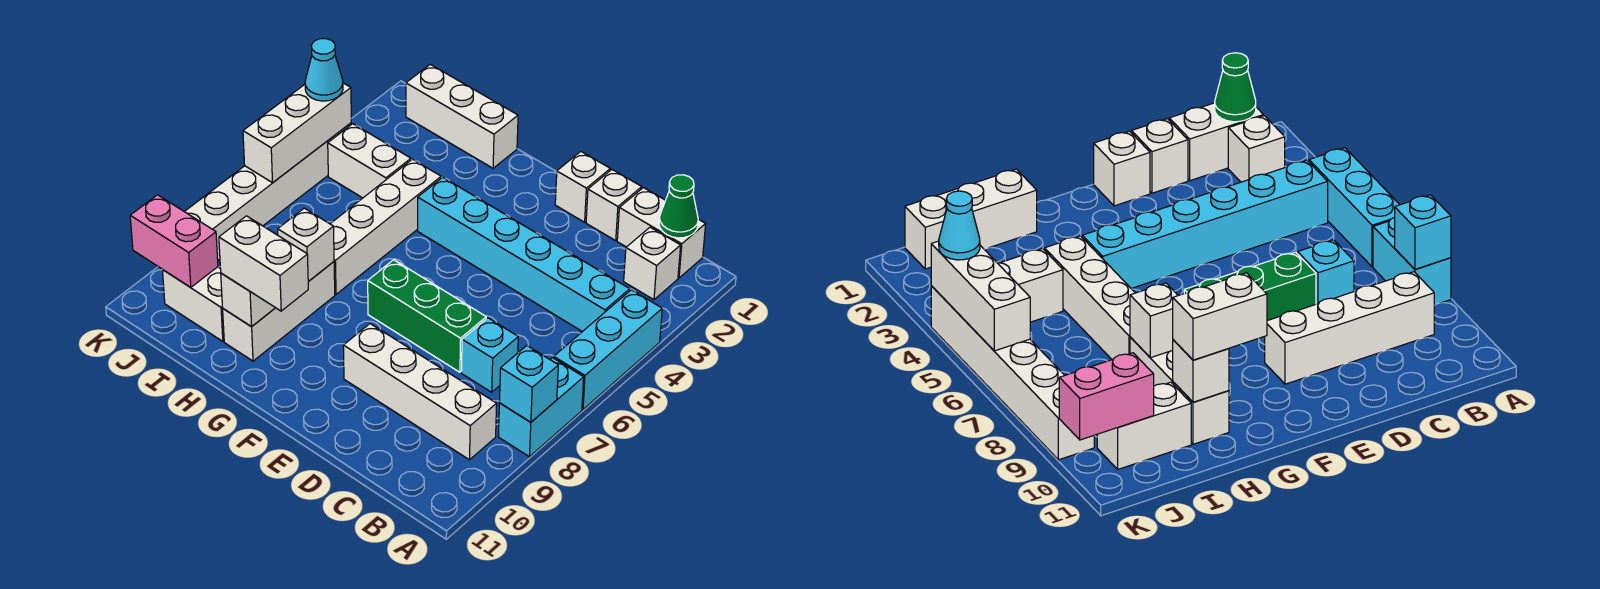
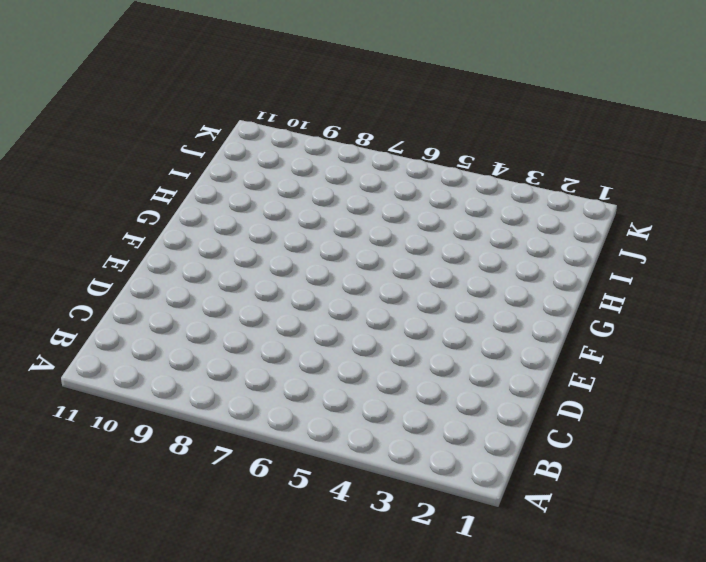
none -> cyan brick A4:A6 level 1
none -> cyan brick A7:A8 level 1
none -> white brick B1:C1 level 1

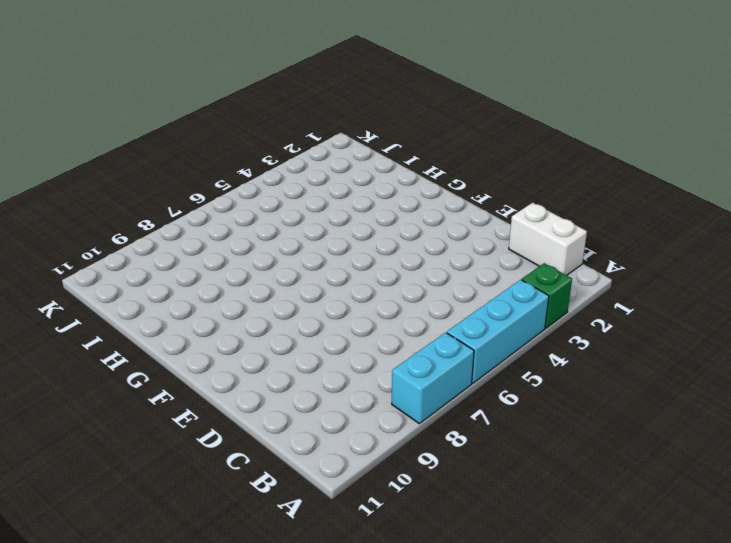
green brick A3 level 1 -> none
none -> white brick B2 level 1
none -> cyan brick B4:G4 level 1
none -> white brick B9:E9 level 1

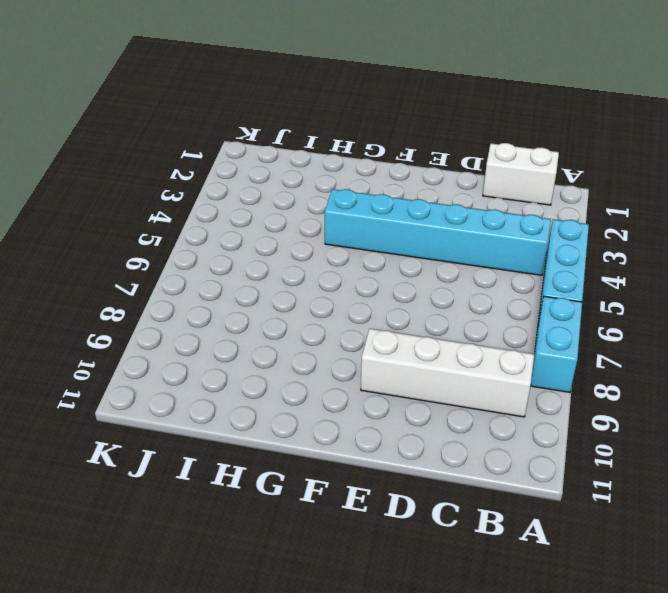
none -> white brick B2 level 1
none -> cyan brick C7 level 1
none -> white brick D1 level 1

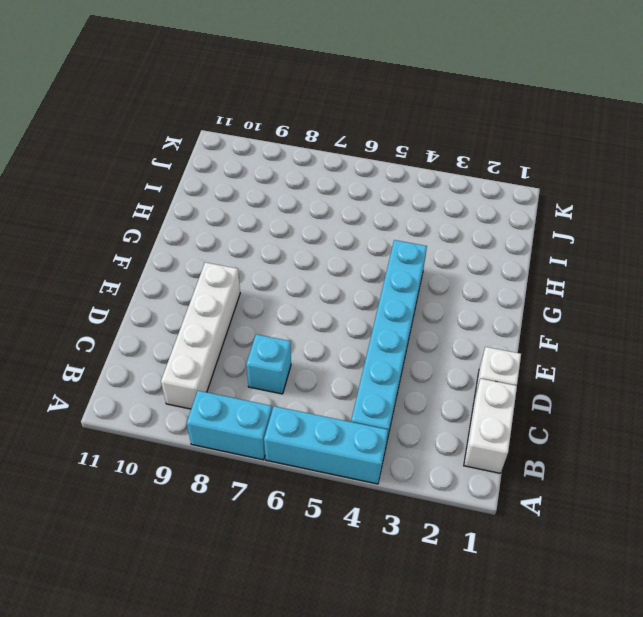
none -> white brick B2 level 1
none -> green brick D7:F7 level 1
none -> white brick E1 level 1

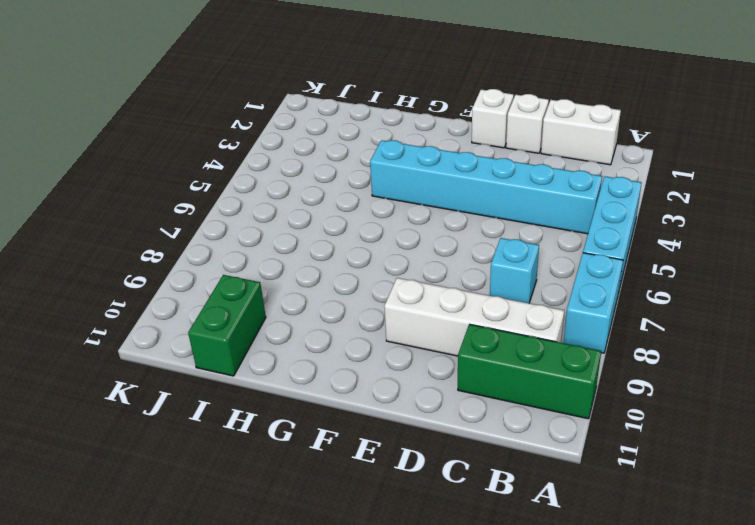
green brick A10:C10 level 1 -> green brick D7:F7 level 1
green brick I10:I11 level 1 -> white brick I10:J10 level 1
none -> white brick B2 level 1
none -> white brick H1:J1 level 1
none -> white brick H4:H7 level 1

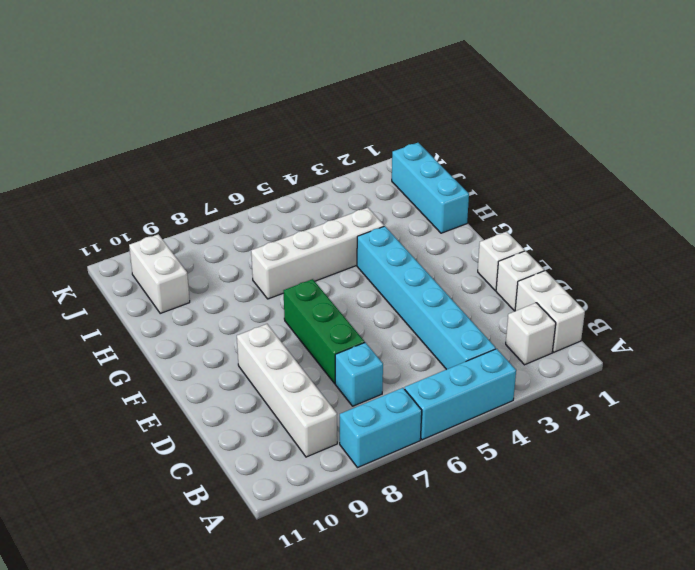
cyan brick H1:J1 level 1 -> white brick H1:J1 level 1
none -> white brick H8:H10 level 1
none -> white brick I4:J4 level 1
none -> white brick K4:K9 level 1

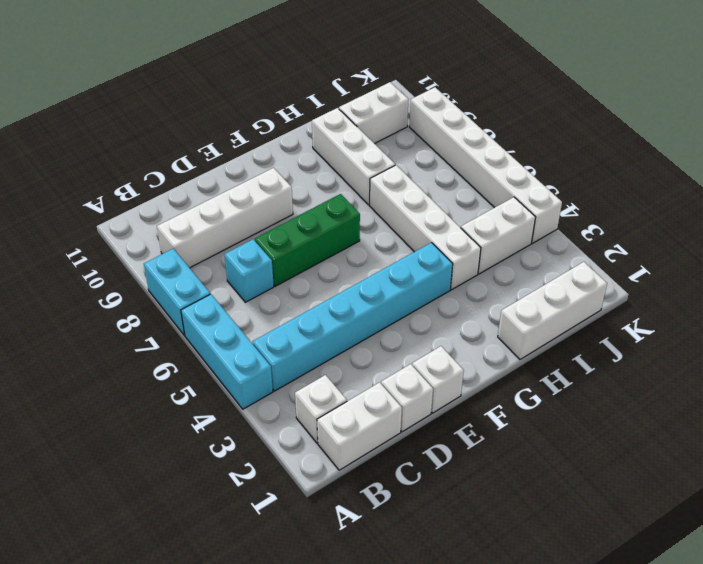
none -> cyan brick A8 level 2
none -> green cone B1 level 2
none -> white brick H8 level 2

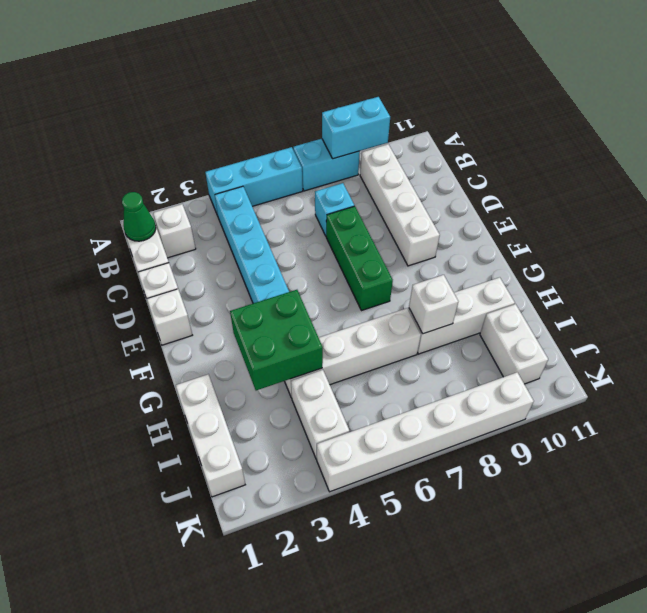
cyan brick A8:A9 level 2 -> cyan brick A8 level 2
green brick G3:H4 level 2 -> none
none -> white brick H10 level 2
none -> pink brick J10:K10 level 2
none -> white brick K4:K6 level 2

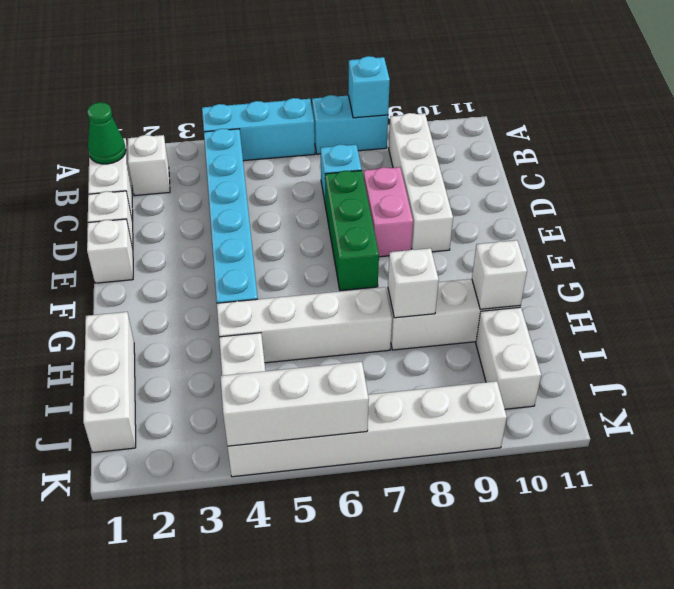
pink brick D8:E8 level 1 -> pink brick J10:K10 level 2
none -> white brick G10:H10 level 3
none -> cyan cone K4 level 3

